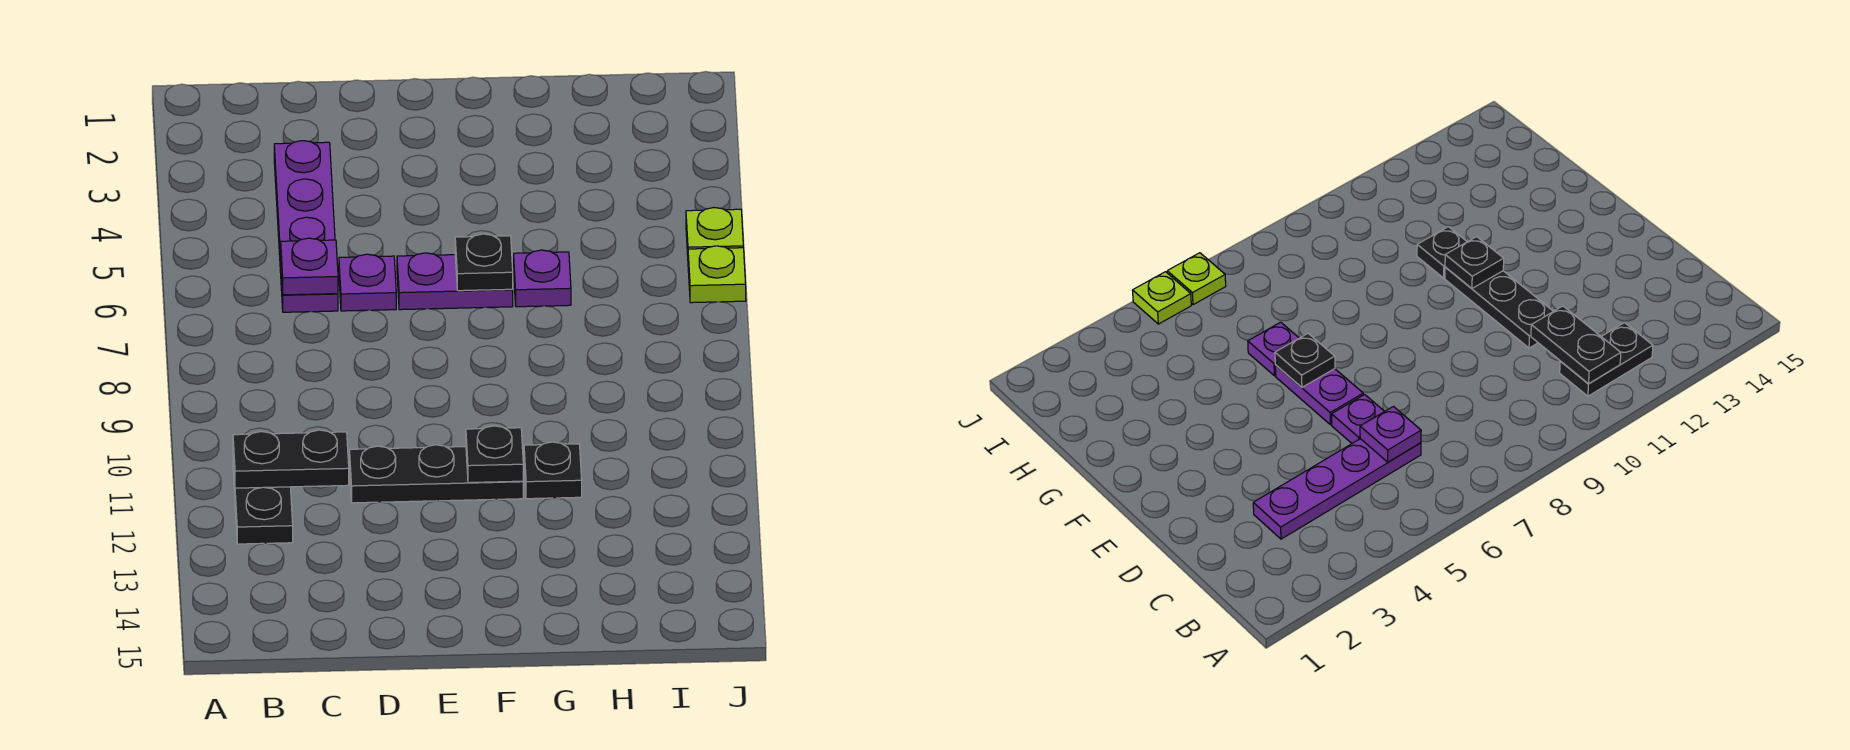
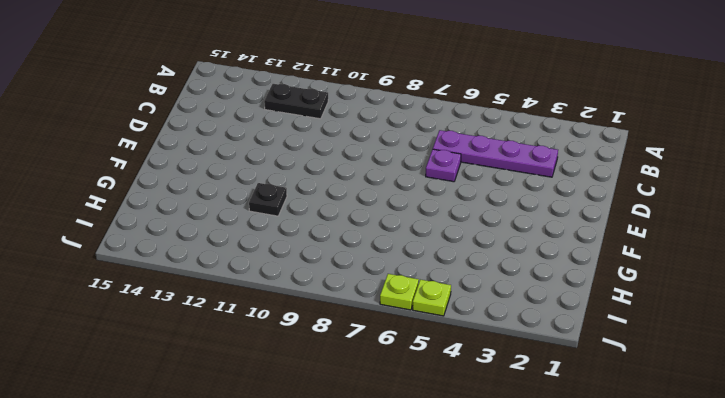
none -> black plate D11:F11 level 1
none -> purple plate E6:F6 level 1
none -> purple plate G6 level 1

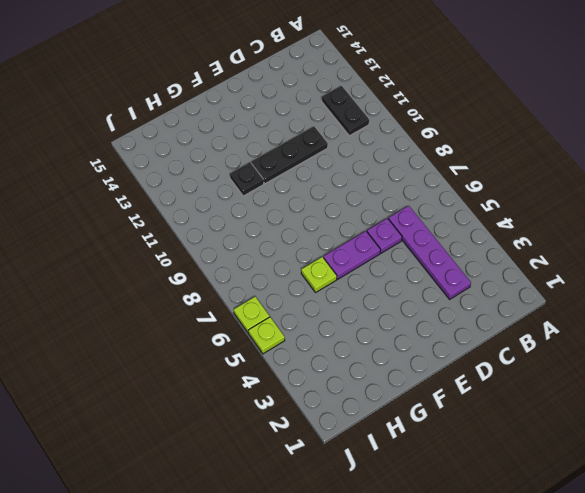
lime plate G6 level 1 -> purple plate G6 level 1
none -> black plate B11:C11 level 2
none -> purple plate C6 level 2
none -> black plate F6 level 2

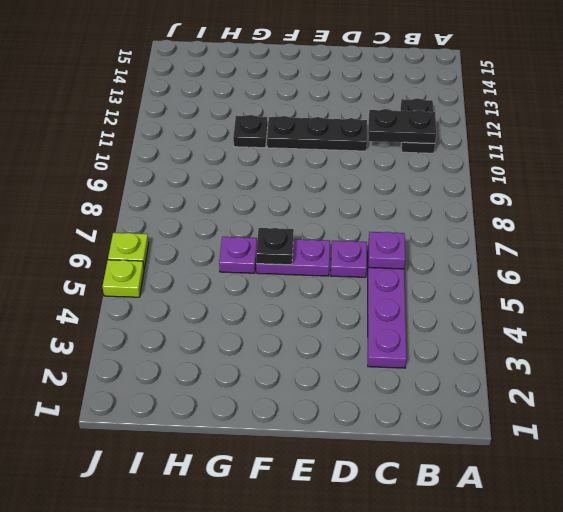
none -> black plate F11 level 2

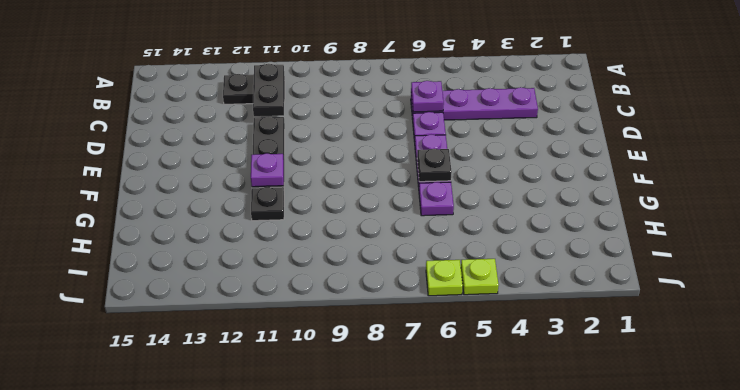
purple plate F11 level 2 -> black plate F11 level 2

